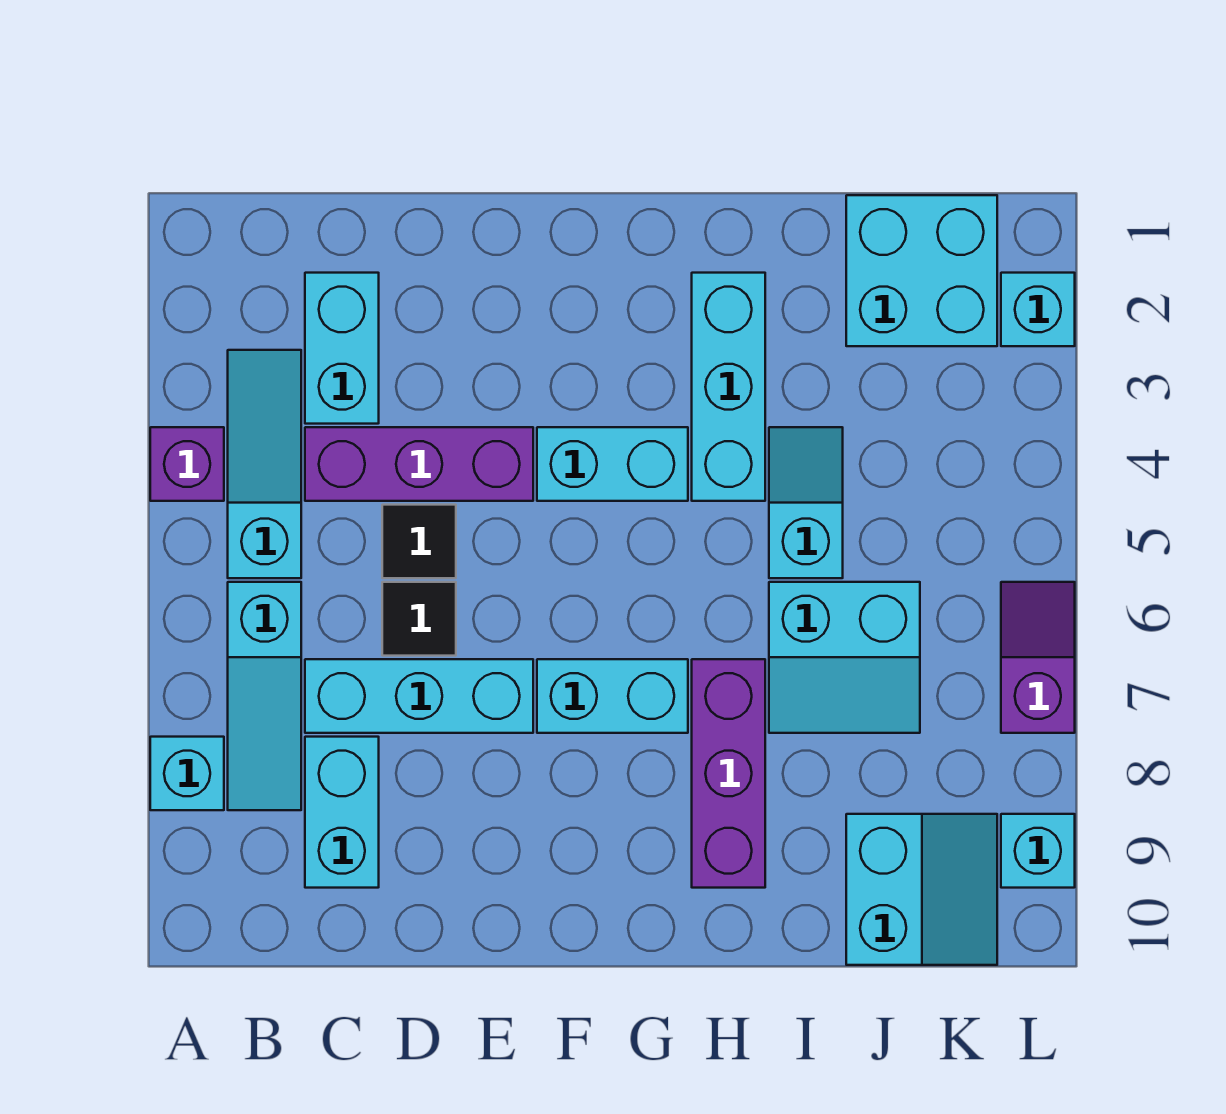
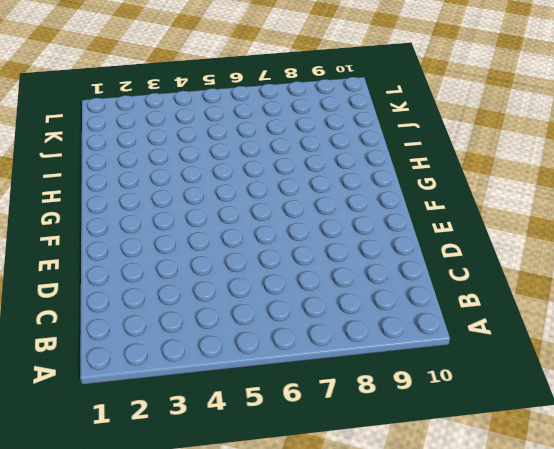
none -> purple brick A4 level 1
none -> cyan brick A8 level 1
none -> cyan slope B3:B5 level 1 top 5

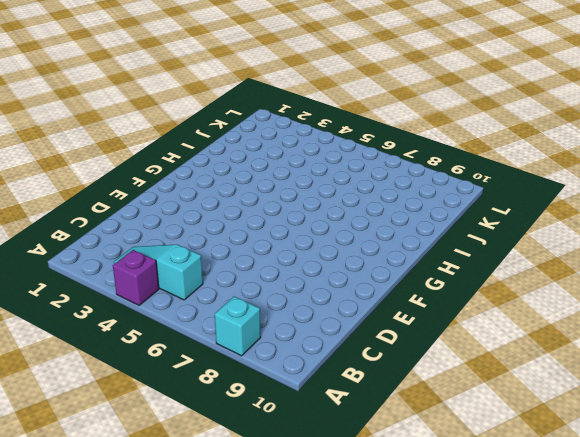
none -> cyan slope B6:B8 level 1 top 6
none -> cyan brick C2:C3 level 1
none -> purple brick C4:E4 level 1

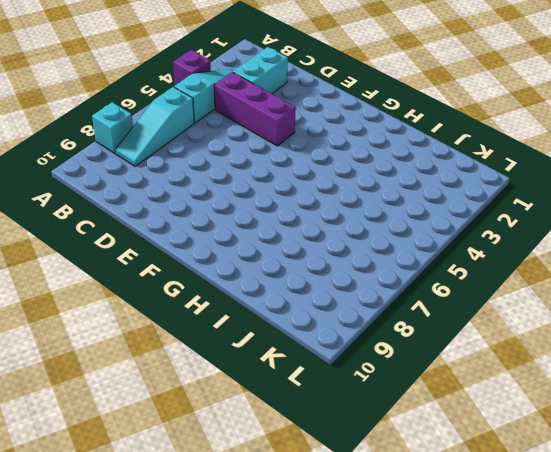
none -> cyan brick C7:E7 level 1
none -> cyan brick C8:C9 level 1
none -> black tile D5 level 1

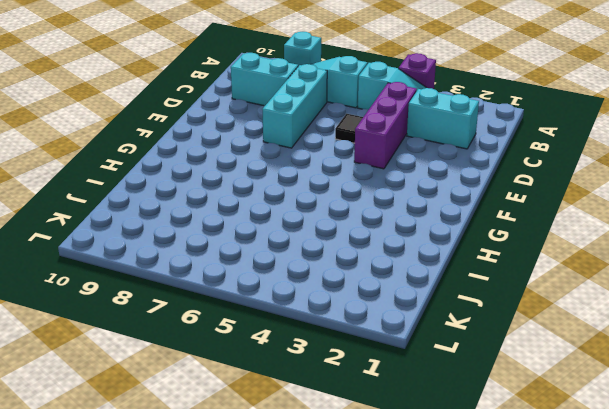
none -> black tile D6 level 1
none -> cyan brick F4:G4 level 1
none -> cyan brick F7:G7 level 1

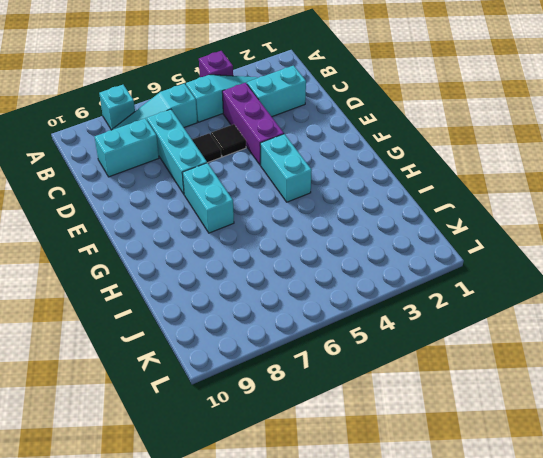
none -> cyan brick H2:H4 level 1
none -> purple brick H7:H9 level 1
none -> cyan slope I4:I5 level 1 top 5

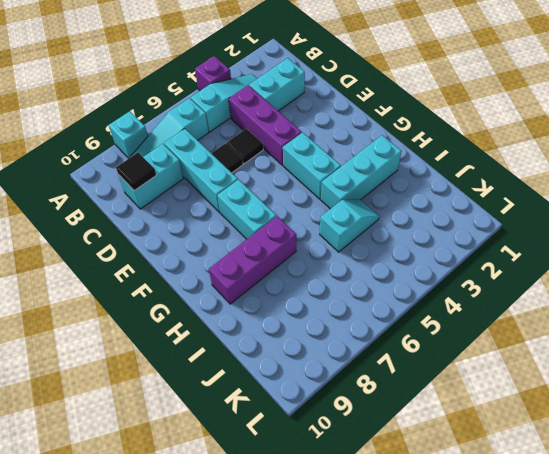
black tile C9 level 2 -> none
none -> cyan slope I6:J7 level 1 top 6
none -> cyan brick J1:K2 level 1
none -> cyan slope J9:K10 level 1 top J

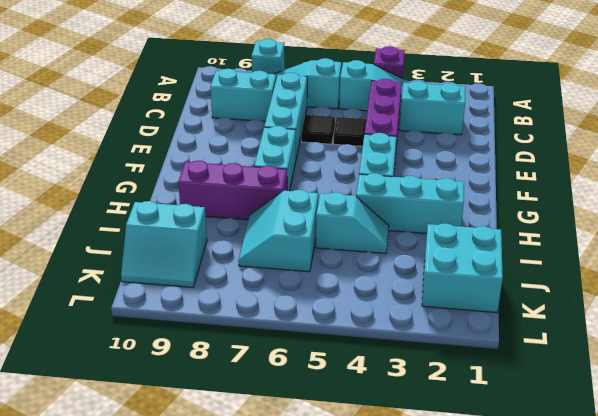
none -> cyan brick L2 level 1
none -> purple slope L6:L7 level 1 top 7
none -> cyan brick L9 level 1

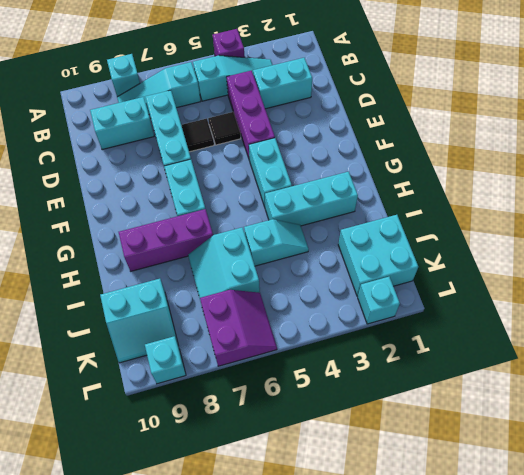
purple slope K6:L7 level 1 top 7 -> purple slope L6:L7 level 1 top 7

